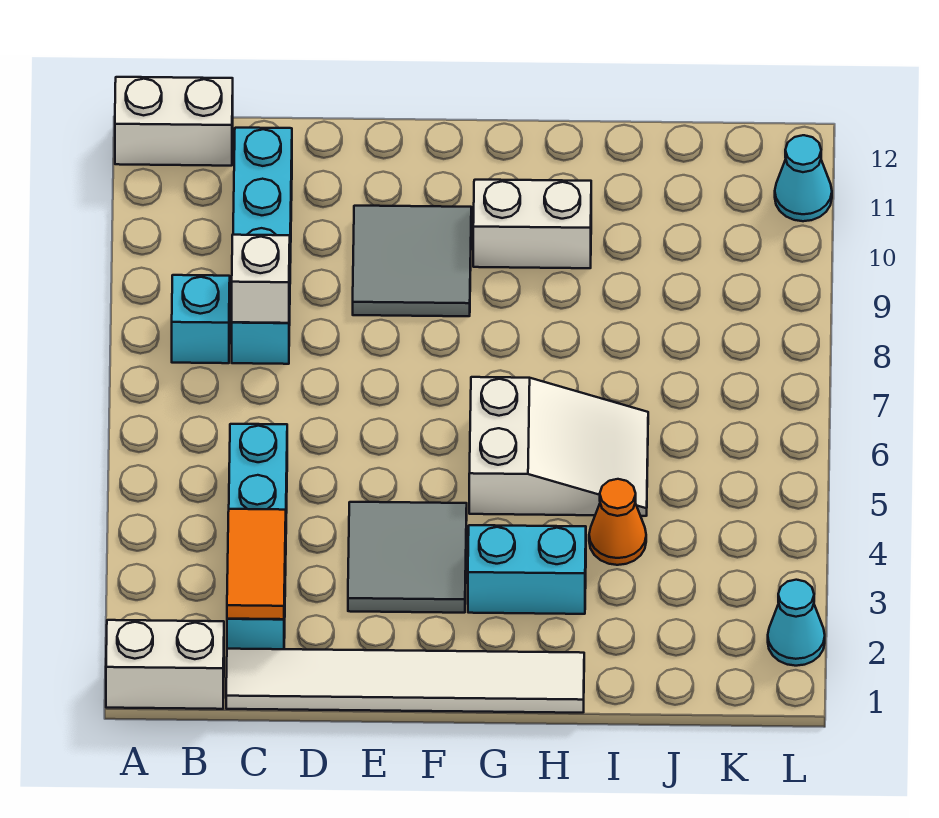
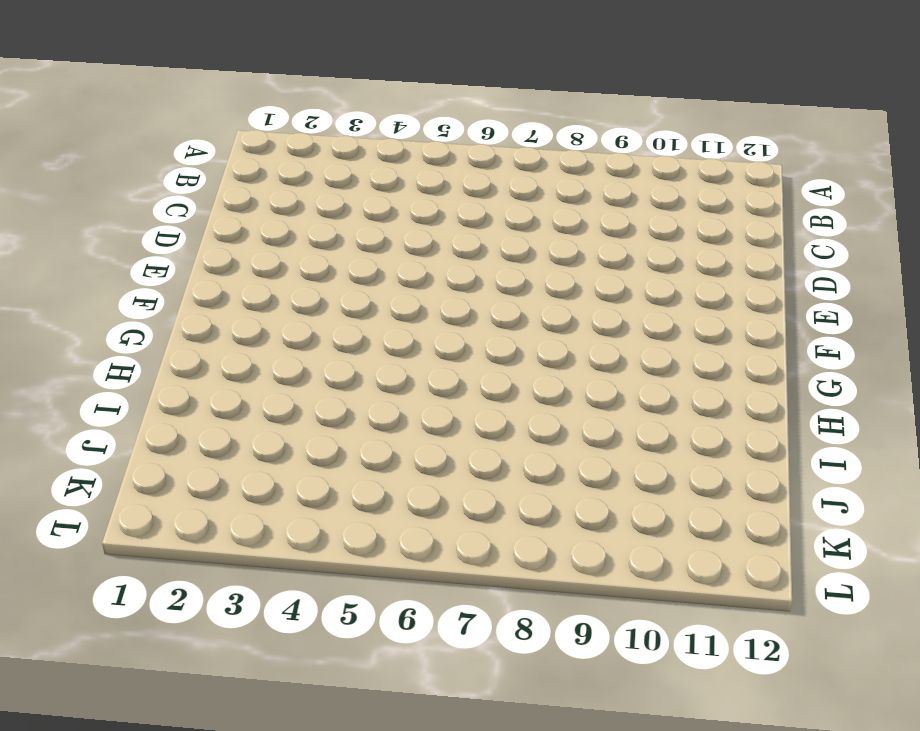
none -> white brick A1:B1 level 1
none -> white brick A12:B12 level 1
none -> cyan brick B8 level 1

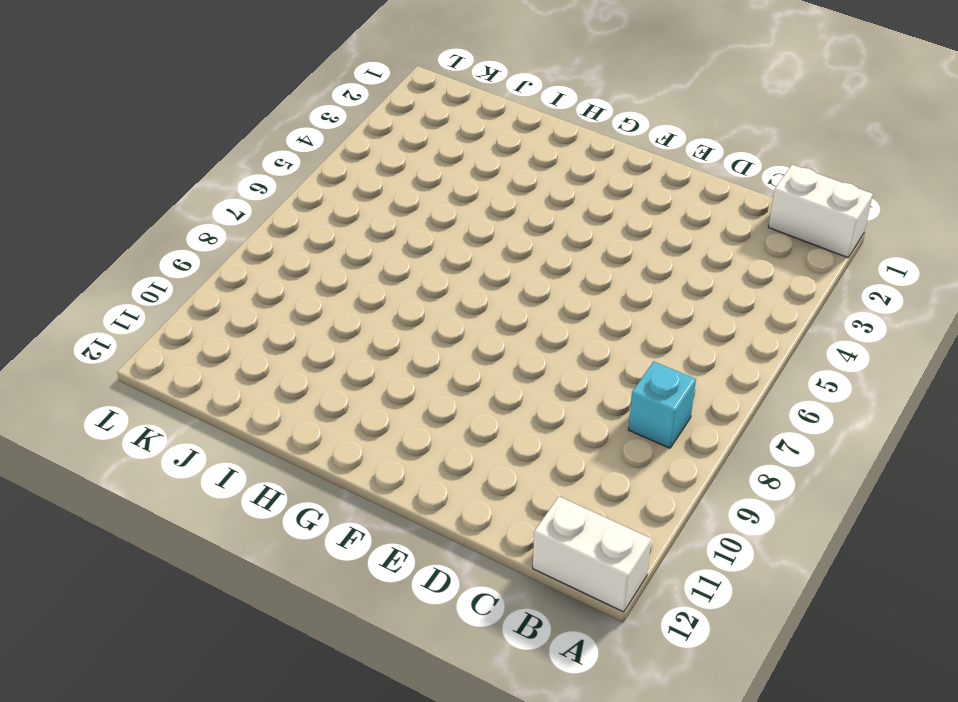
none -> white tile C1:H1 level 1
none -> cyan brick C2:C5 level 1
none -> cyan brick C8:C11 level 1

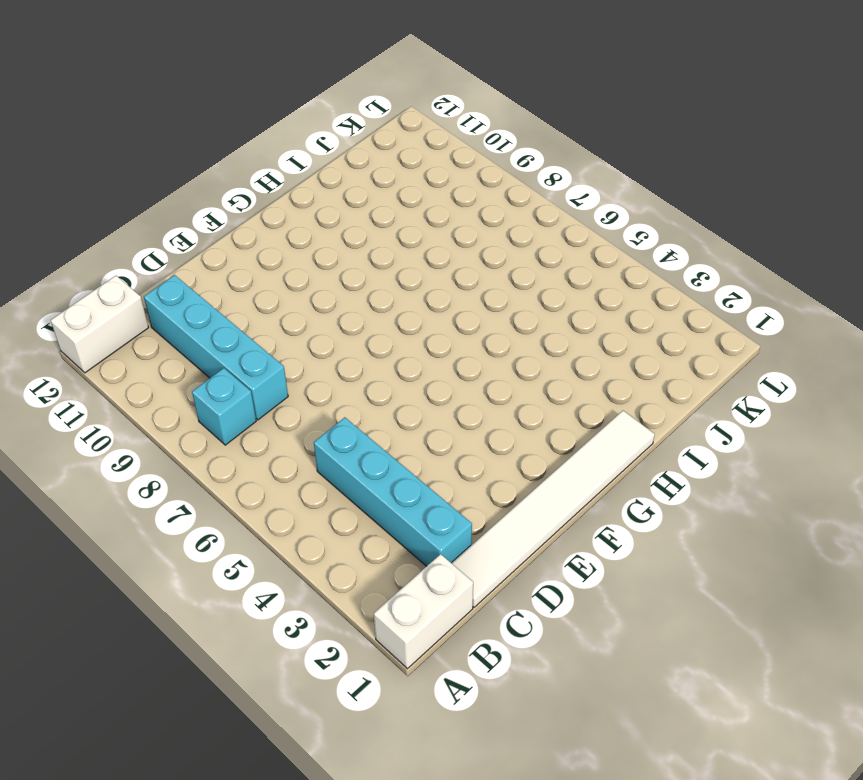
none -> grey tile E3:F4 level 1
none -> grey tile E9:F10 level 1
none -> cyan brick G3:H3 level 1

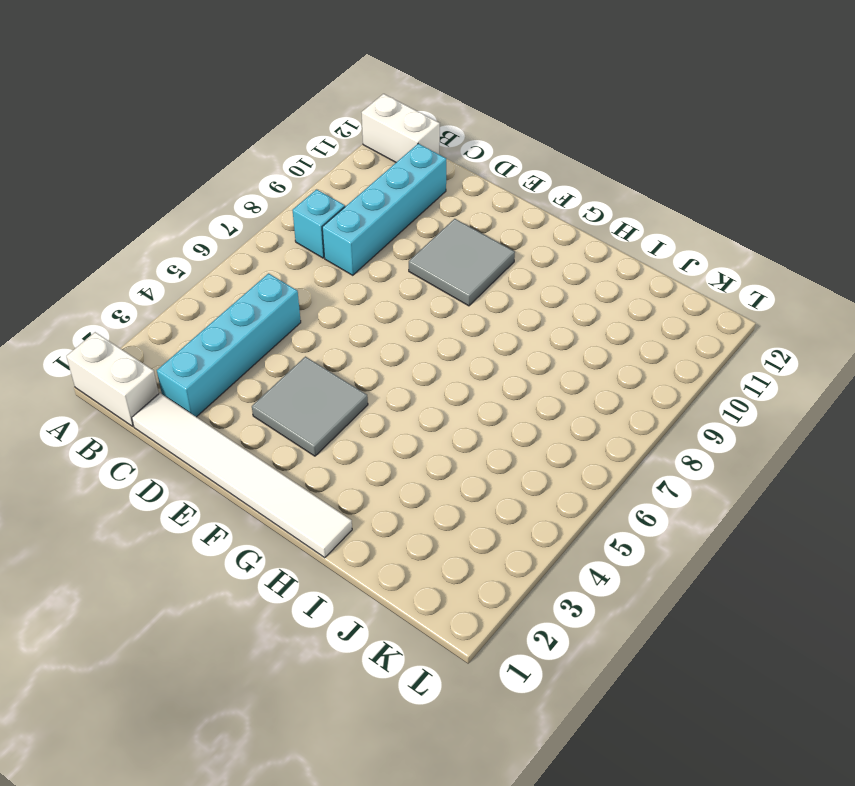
none -> cyan brick G3:H3 level 1
none -> white slope G5:I6 level 1 top G
none -> white brick G10:H10 level 1

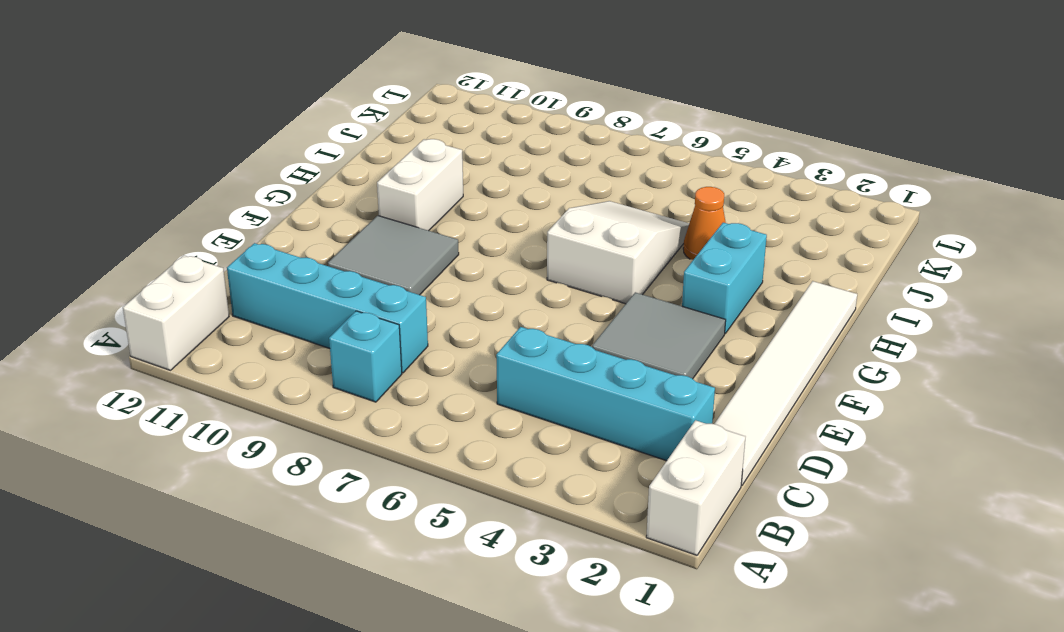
none -> cyan cone L2 level 1
none -> cyan cone L11 level 1
none -> orange tile C2:C3 level 2

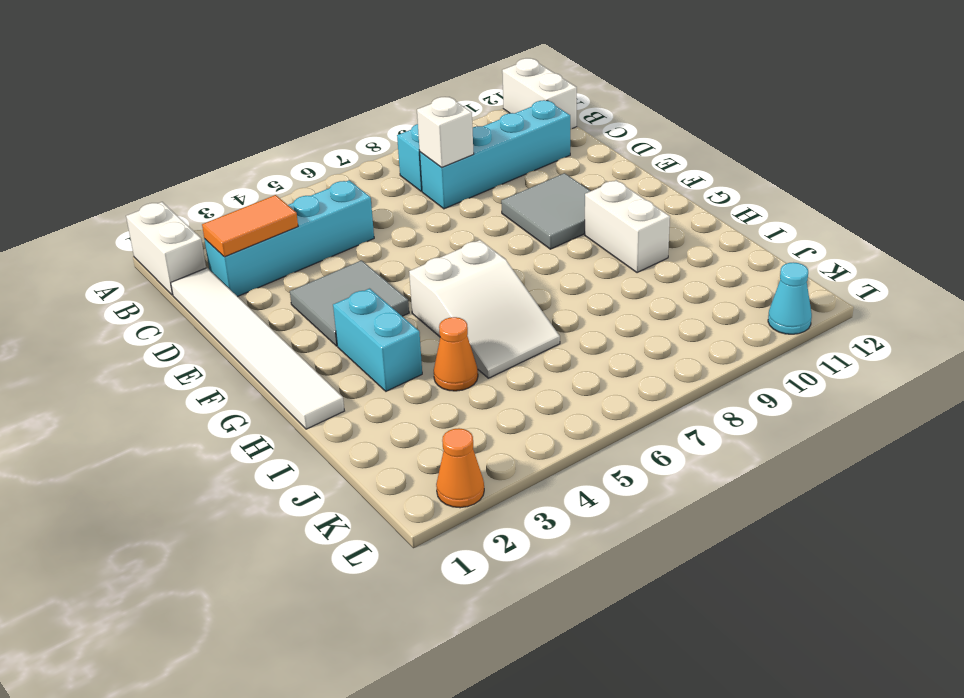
orange cone L2 level 1 -> cyan cone L2 level 1

